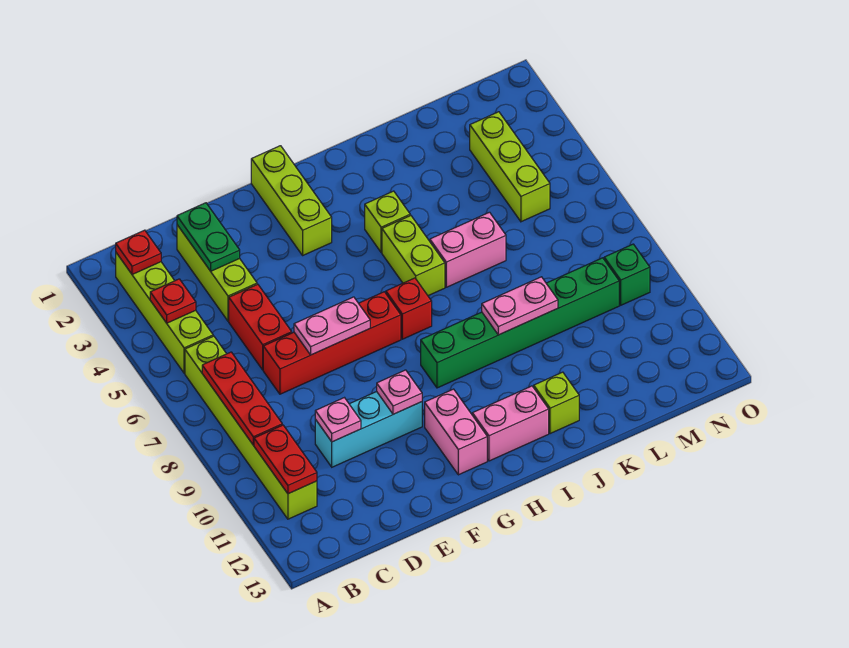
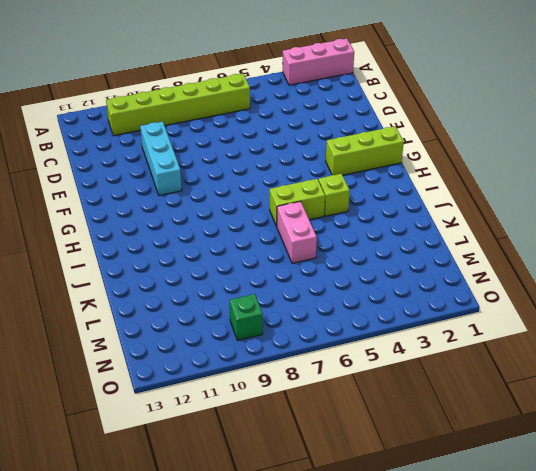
pink brick A1:A3 level 1 -> none
none -> lime brick B2:B5 level 1
none -> lime brick D2:D4 level 1
none -> red brick D5:D6 level 1

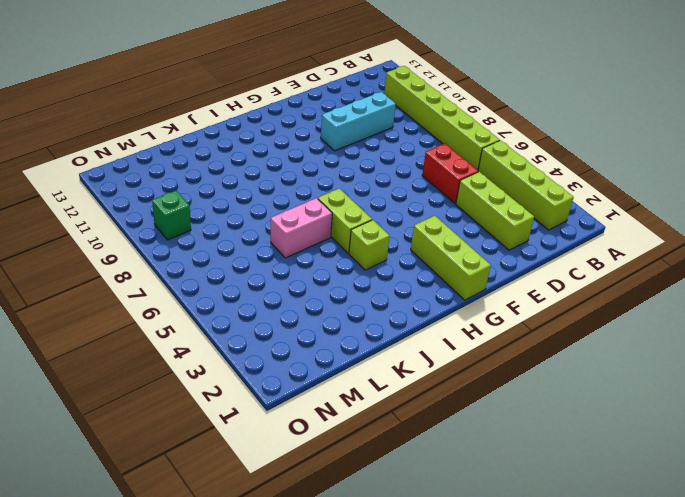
none -> red brick D7:G7 level 1
none -> pink brick G11:G12 level 1
none -> red brick H7 level 1

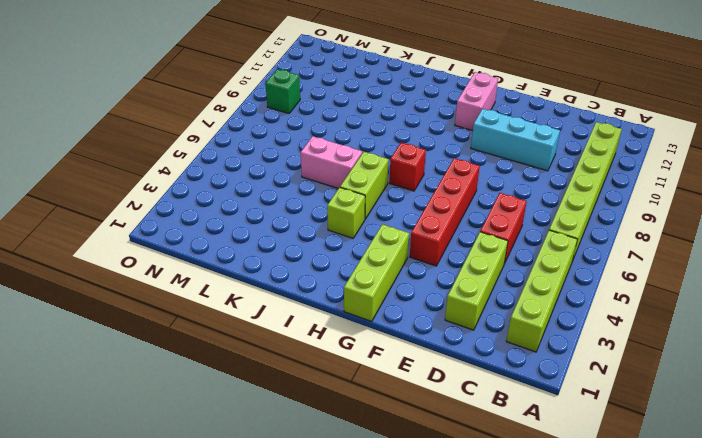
red brick F4:F7 level 1 -> red brick D7:G7 level 1
none -> green brick H9:M9 level 1
none -> pink brick H12:I12 level 1
none -> lime brick J12 level 1

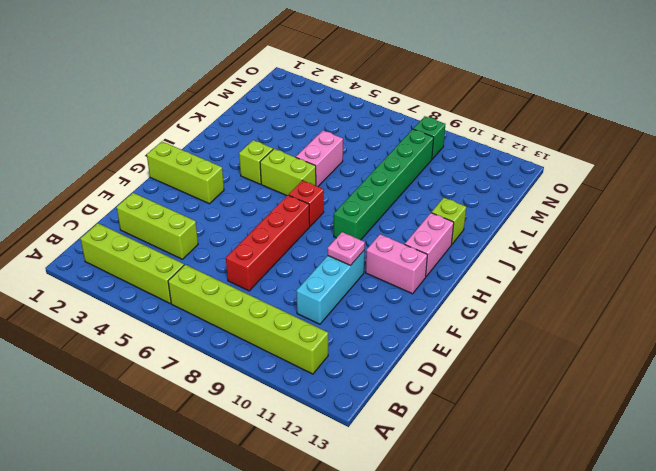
none -> red brick D5:D6 level 1
none -> lime brick M3:M5 level 1
none -> red plate B2 level 2

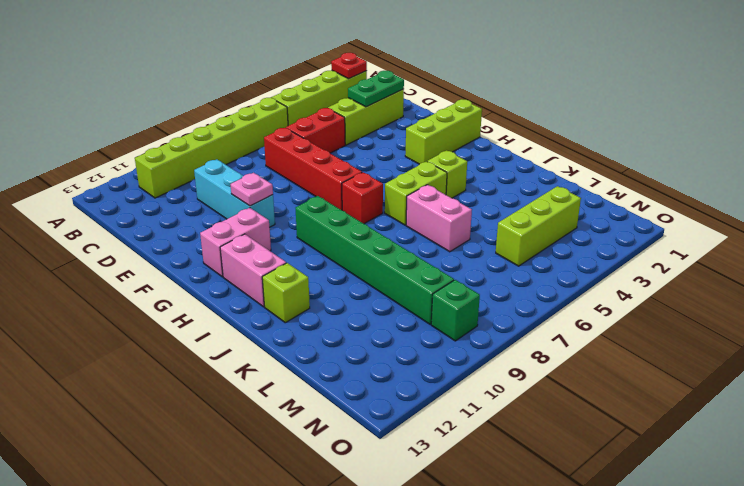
none -> red plate B4 level 2
none -> red plate B7:B9 level 2
none -> red plate B10:B11 level 2

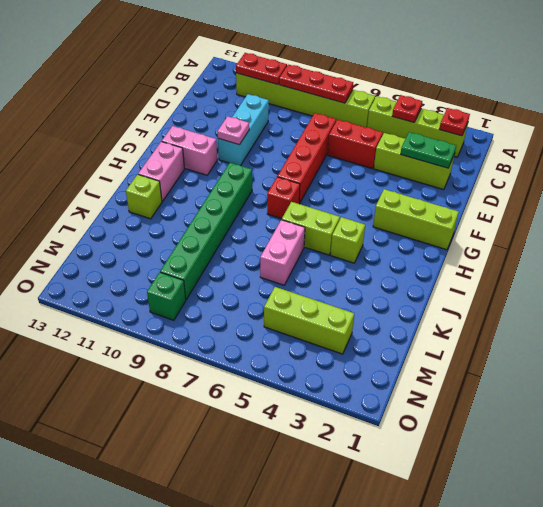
none -> pink plate D10 level 2
none -> pink plate E7:F7 level 2
none -> pink plate J9:K9 level 2

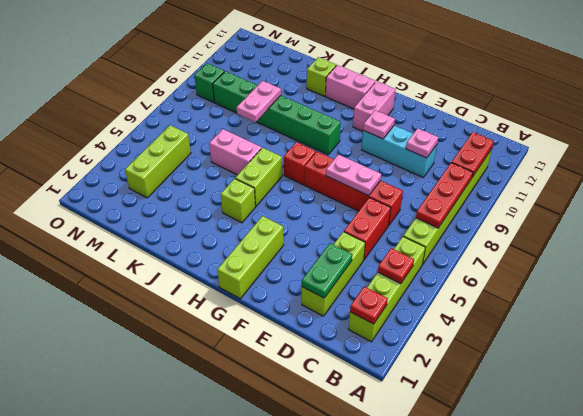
pink plate K8:K9 level 2 -> pink plate J9:K9 level 2

